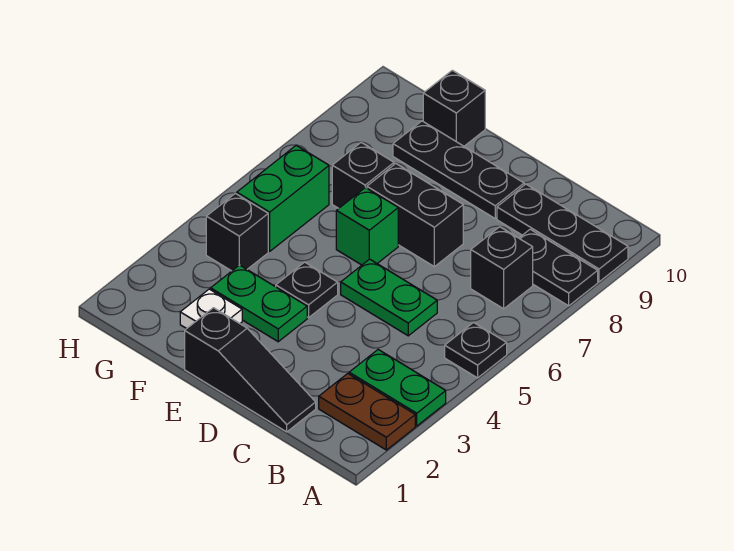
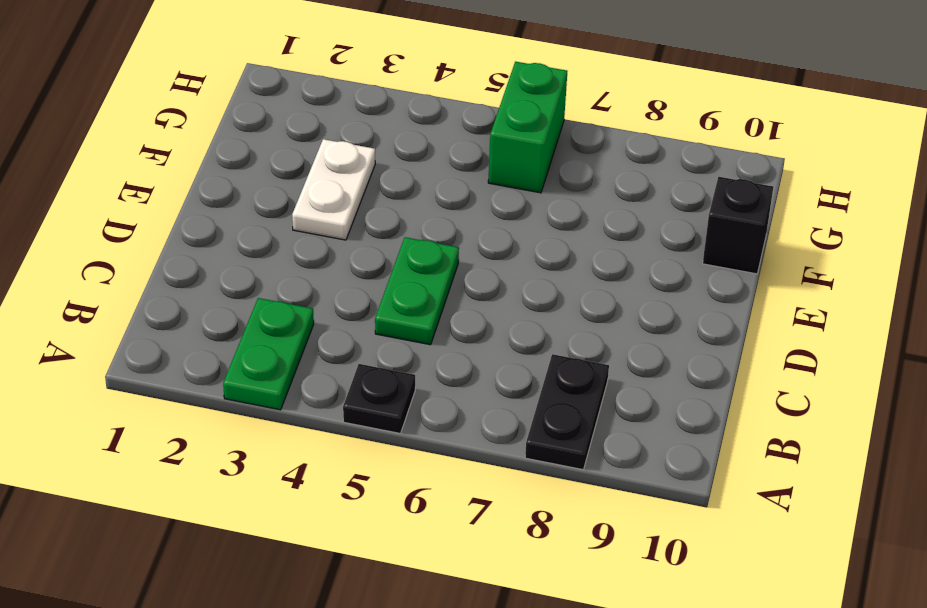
white plate E3:F3 level 1 -> green plate E3:F3 level 1
green brick G6:H6 level 1 -> green brick G5:G6 level 1
none -> brown plate A2:B2 level 1
none -> black plate A9:C9 level 1
none -> black brick B7 level 1

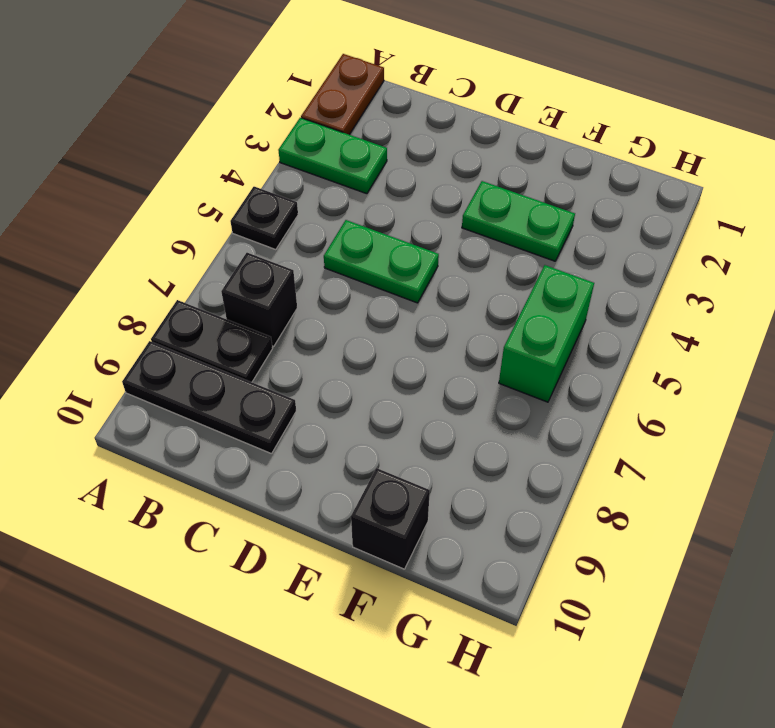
brown plate A1:A2 level 1 -> brown plate A2:B2 level 1
none -> black slope C1:E1 level 1 top E
none -> black brick D7:E7 level 1
none -> black plate D9:F9 level 1

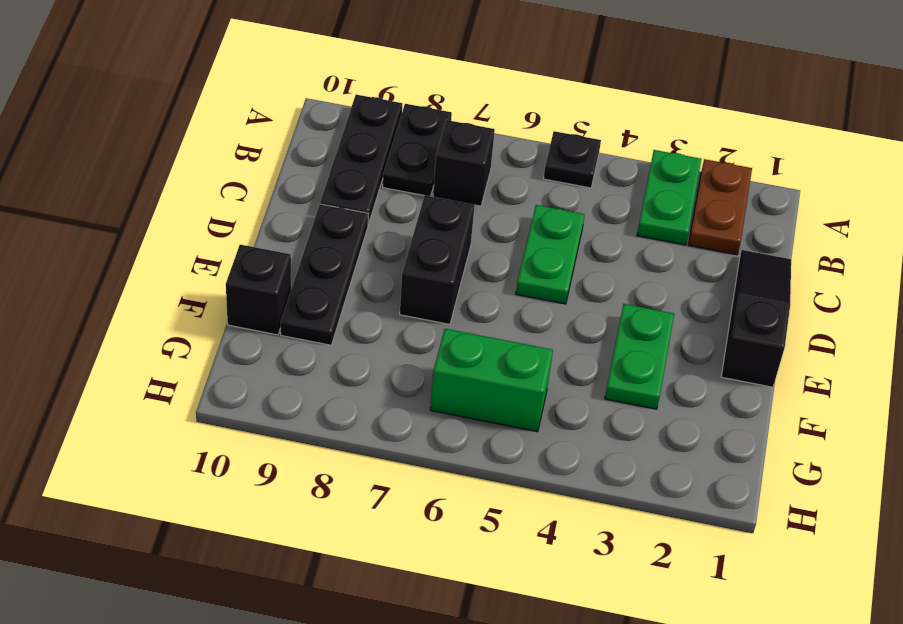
none -> black plate E4 level 1
none -> green brick E6 level 1
none -> white plate F2 level 1

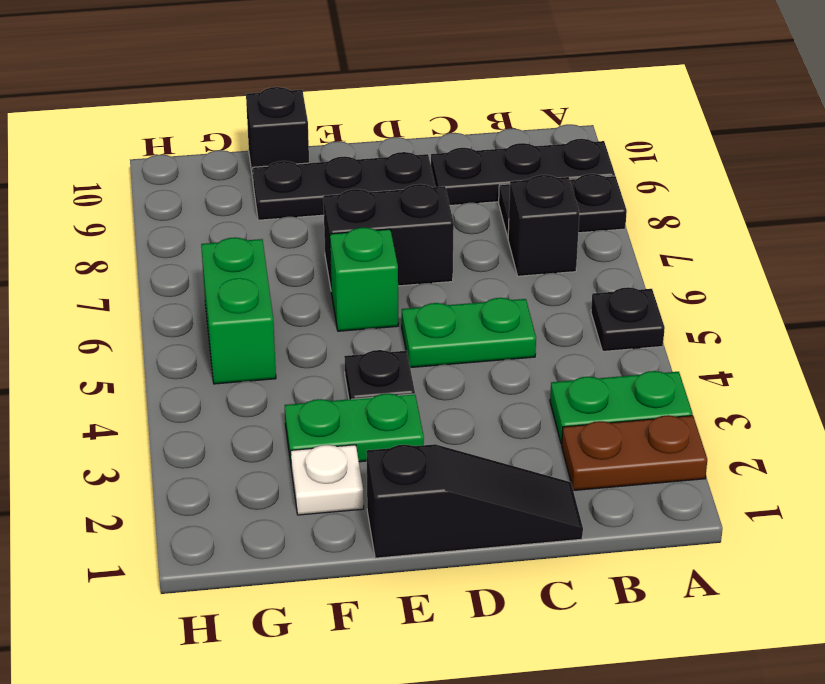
none -> black brick F7 level 1
none -> black brick G4 level 1

